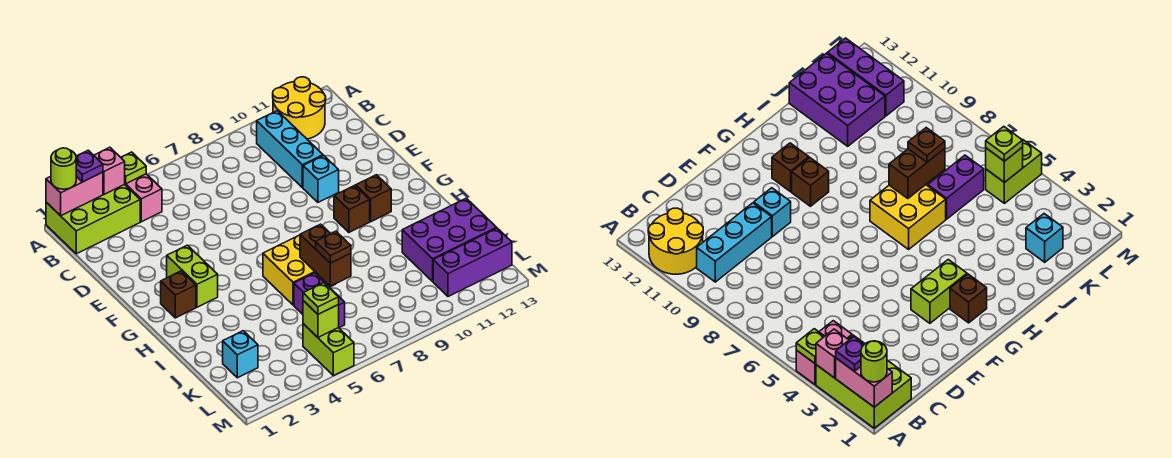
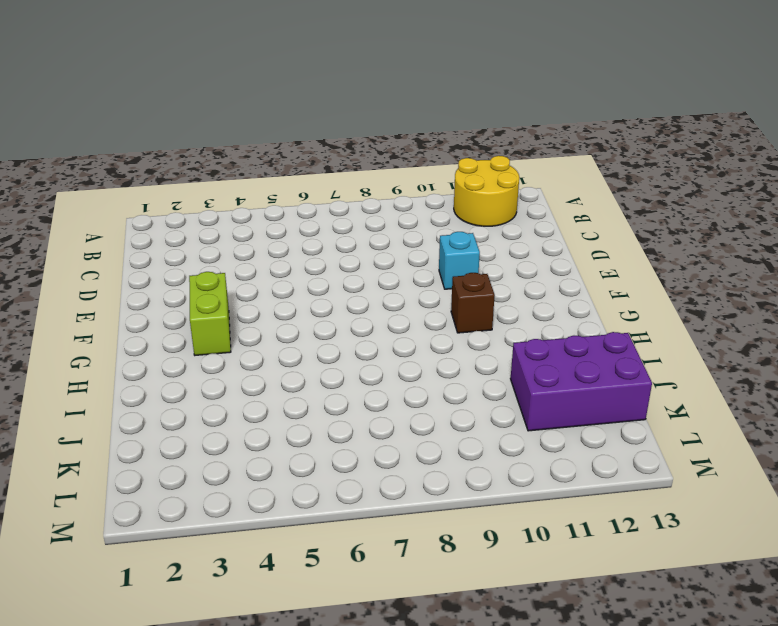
none -> lime brick A1:B3 level 1
none -> pink brick A4:B4 level 1
none -> cyan brick B10:D10 level 1

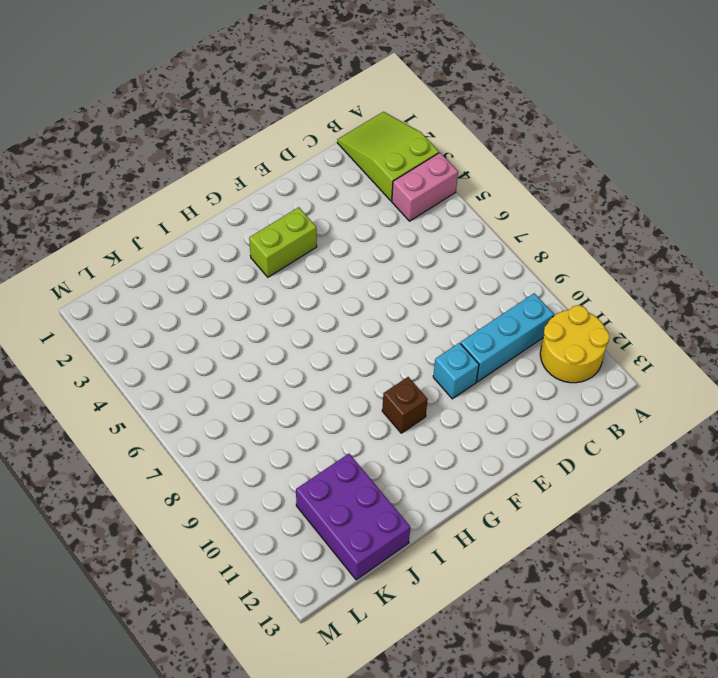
lime slope A1:B3 level 1 top 3 -> lime brick A1:B3 level 1
none -> brown brick G2 level 1
none -> brown brick G11 level 1
none -> yellow brick H6:I7 level 1

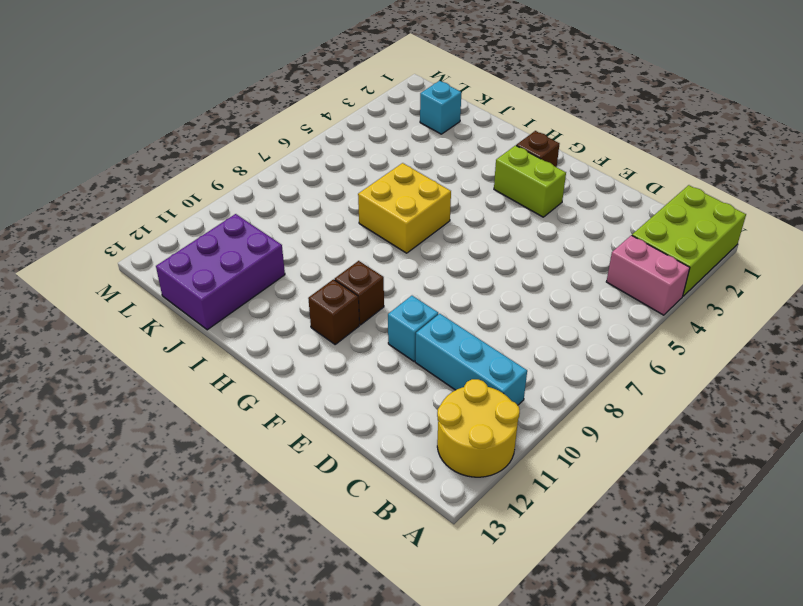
none -> purple brick J6:K6 level 1
none -> lime brick L5:M5 level 1
none -> purple brick L11:L13 level 1

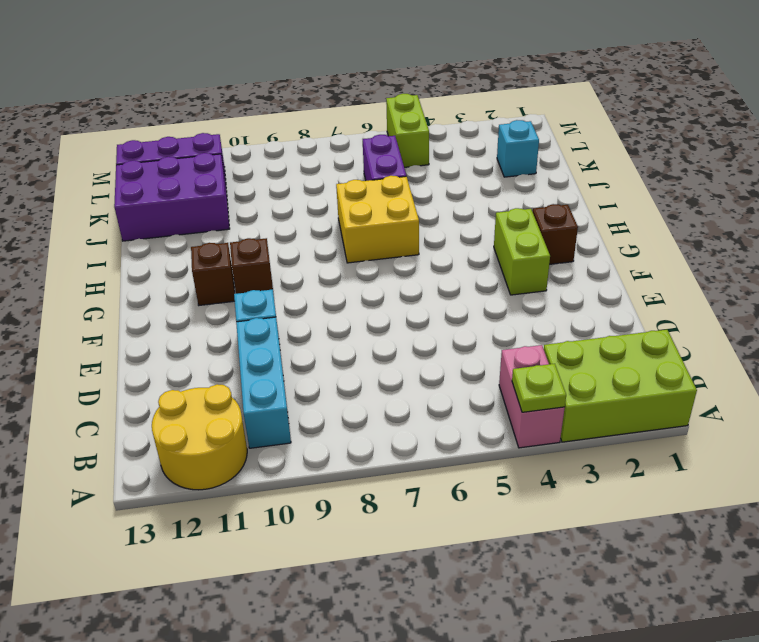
none -> pink brick A1:A2 level 2
none -> pink brick A3 level 2
none -> brown brick I7:J7 level 2

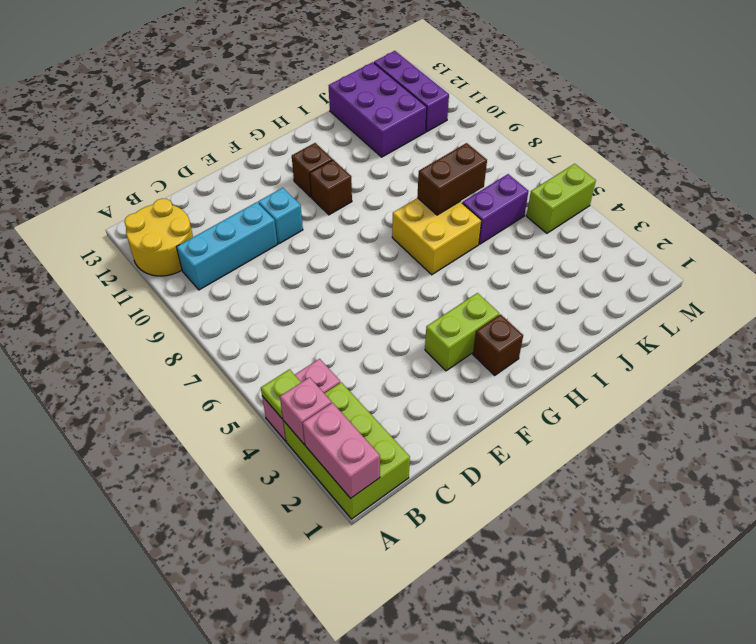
none -> cyan brick K2 level 1
none -> lime brick L5 level 2
none -> lime round brick A1 level 3

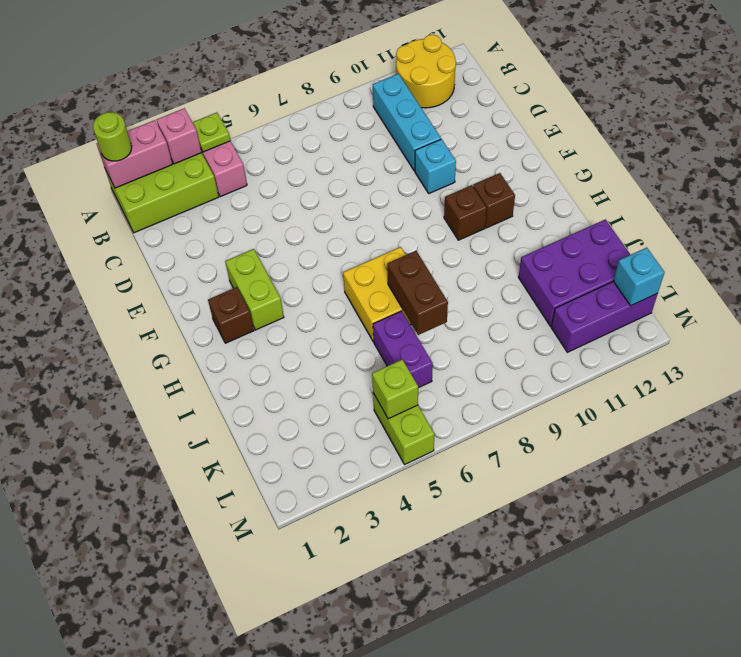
cyan brick L13 level 2 -> cyan brick K2 level 1
none -> purple plate A2 level 3
none -> brown plate J7 level 3
none -> lime plate L5 level 3

